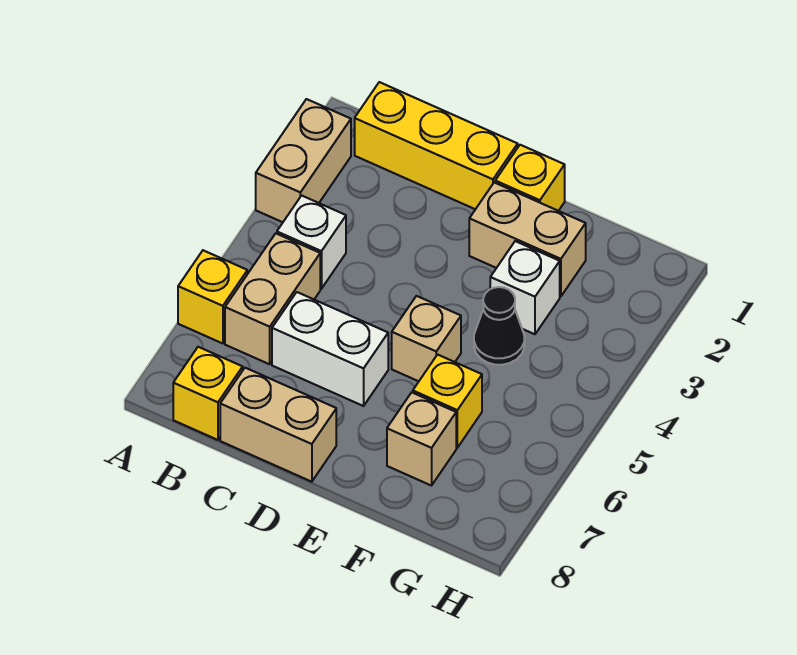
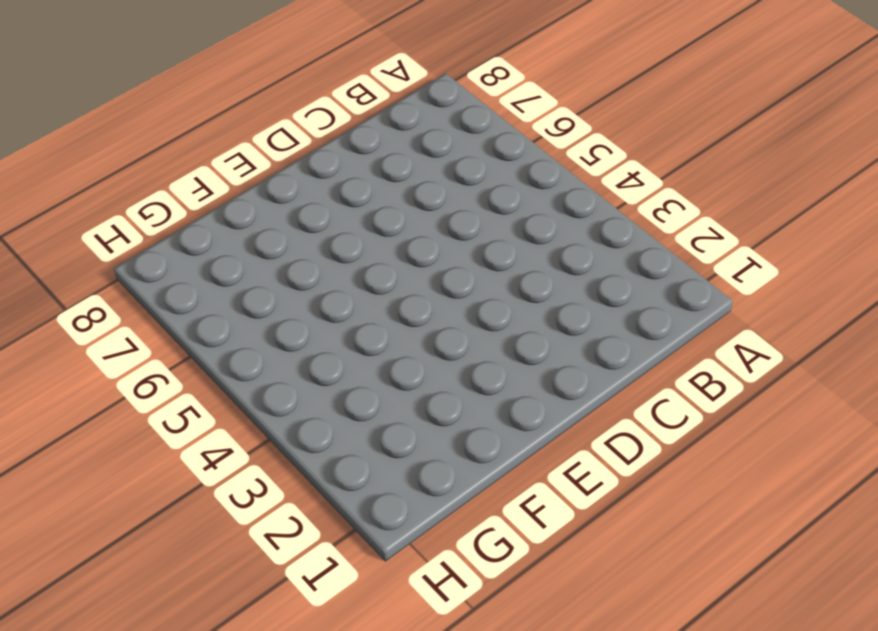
none -> tan brick A2:A3 level 1
none -> yellow brick A6 level 1
none -> yellow brick B1:D1 level 1

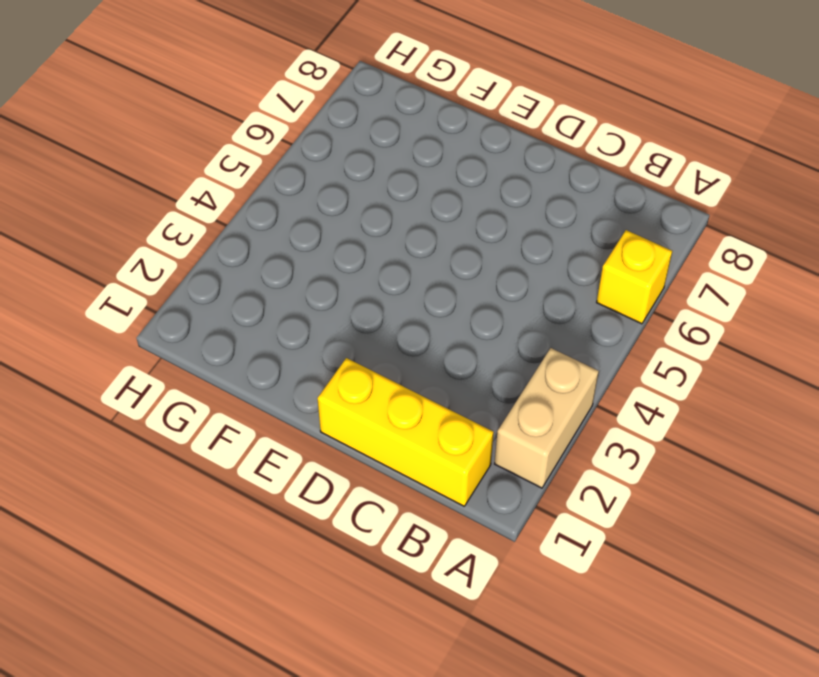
none -> white brick B4 level 1
none -> tan brick B5:B6 level 1
none -> yellow brick B8 level 1

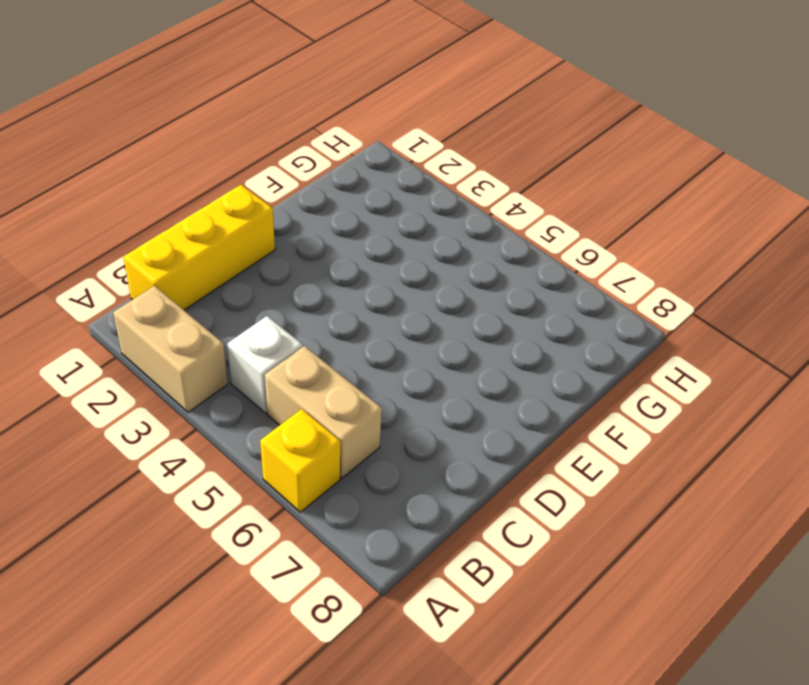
none -> yellow brick B8 level 1
none -> white brick C6:D6 level 1
none -> tan brick C8:D8 level 1

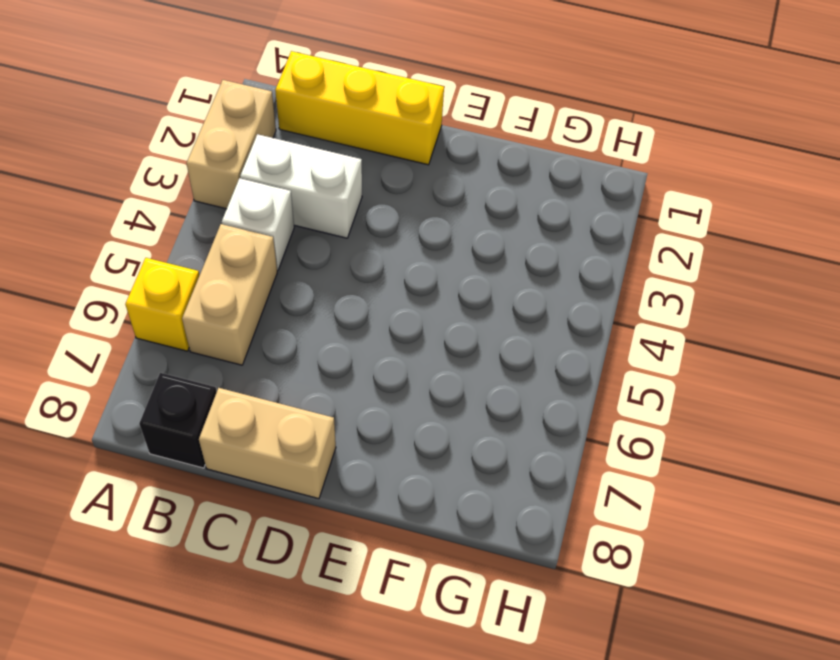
white brick B3:C3 level 1 -> white brick C6:D6 level 1
black brick B8 level 1 -> yellow brick B8 level 1
none -> yellow brick E1 level 1
none -> tan brick E2:F2 level 1
none -> tan brick E5 level 1

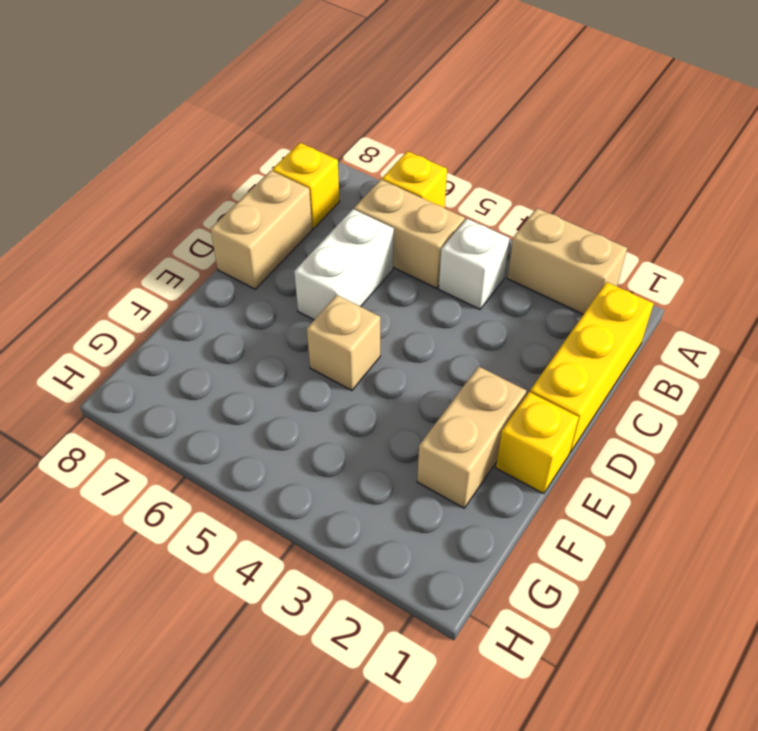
none -> white brick F3 level 1
none -> black cone F4 level 1
none -> yellow brick F6 level 1

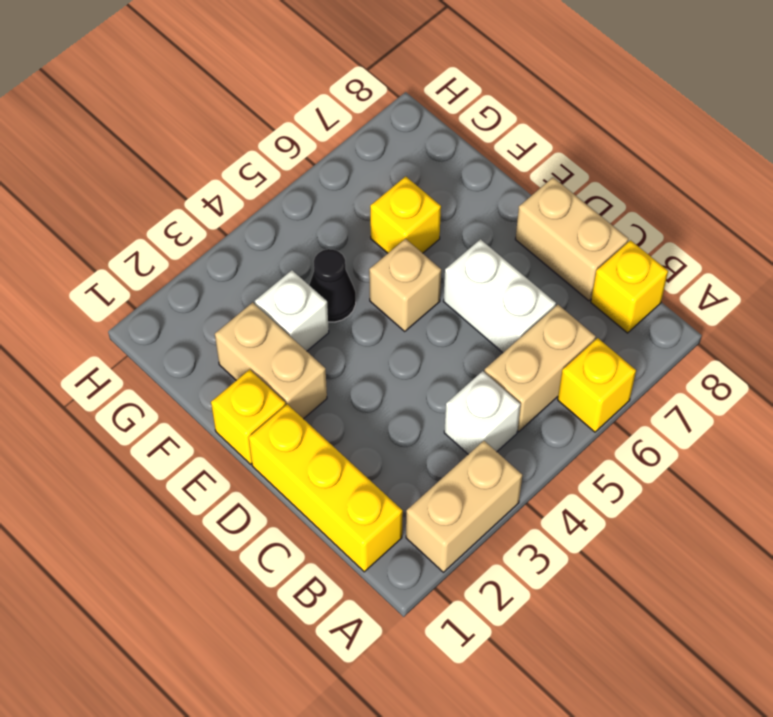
none -> tan brick F7 level 1

